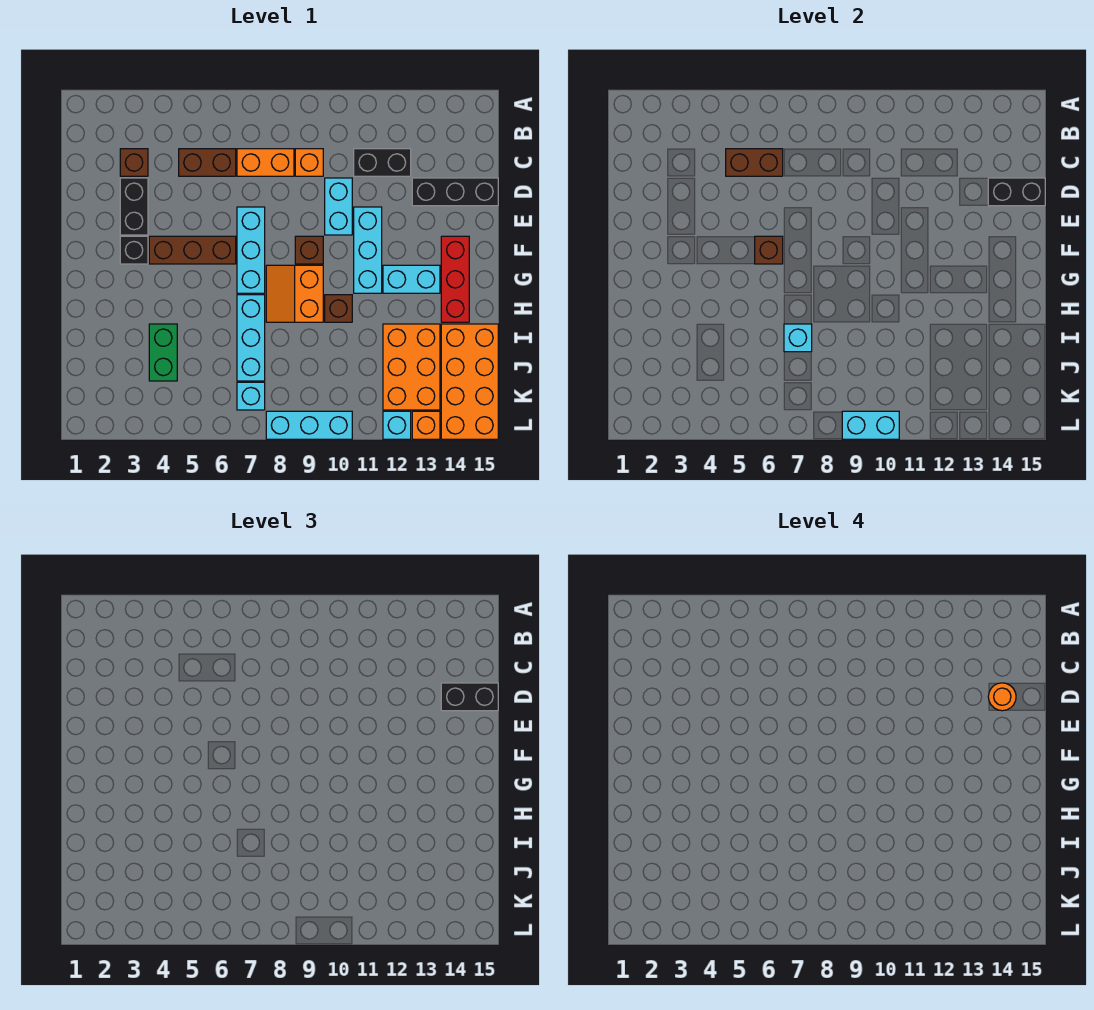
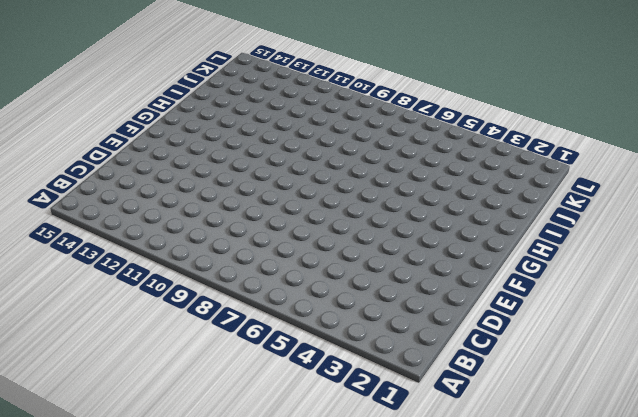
none -> brown brick C3 level 1
none -> brown brick C5:C6 level 1
none -> orange brick C7:C8 level 1
none -> orange brick C9 level 1

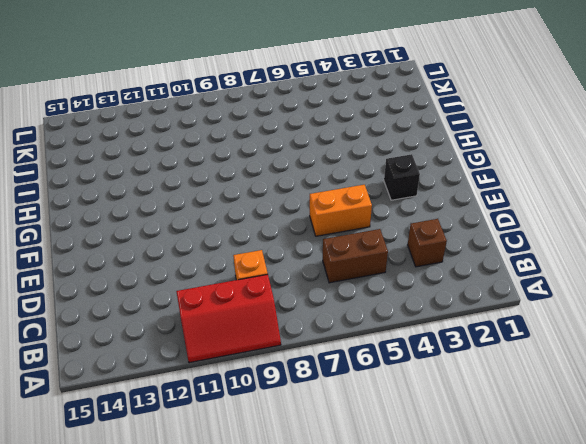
red slope A9:B11 level 1 top B -> none
orange brick E5:E6 level 1 -> orange brick C7:C8 level 1
none -> black brick C11:C12 level 1
none -> black brick D3:E3 level 1
none -> cyan brick D10:E10 level 1
none -> black brick D13:D15 level 1

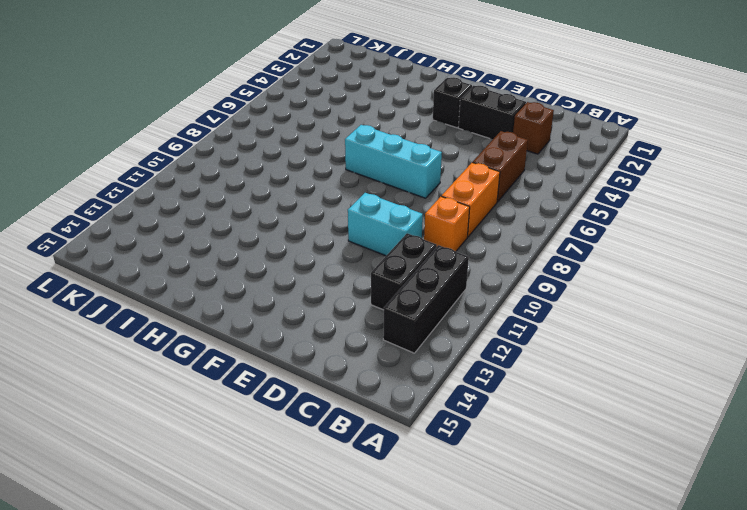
black brick B11:B13 level 1 -> black brick D13:D15 level 1
none -> cyan brick E11:G11 level 1
none -> brown brick F4:F6 level 1
none -> brown brick F9 level 1
none -> red brick F14:H14 level 1

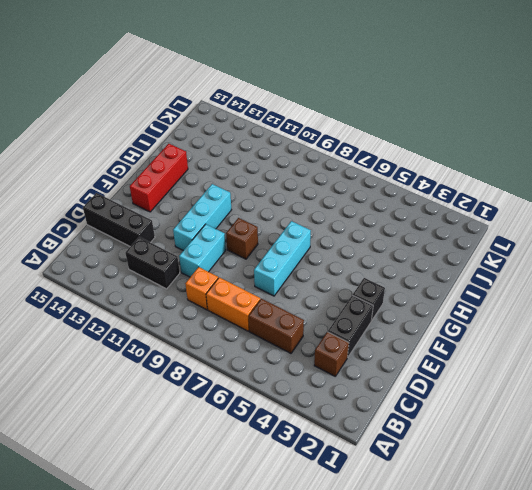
none -> brown brick F4:F6 level 1
none -> orange slope G8:H9 level 1 top 9
none -> cyan brick G12:G13 level 1
none -> cyan brick H7:J7 level 1

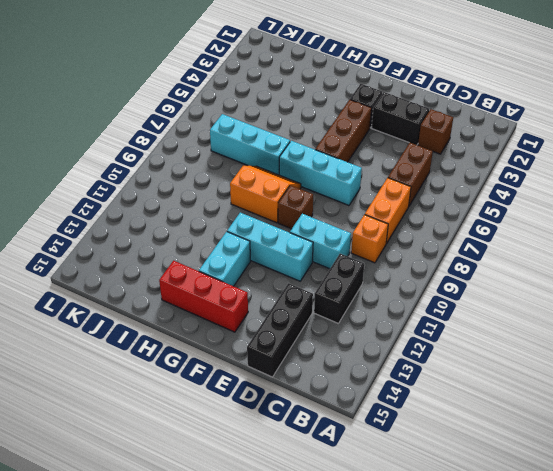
none -> brown brick H10 level 1
none -> green brick I4:J4 level 1
none -> orange brick I12:K13 level 1
none -> orange brick I14:L15 level 1

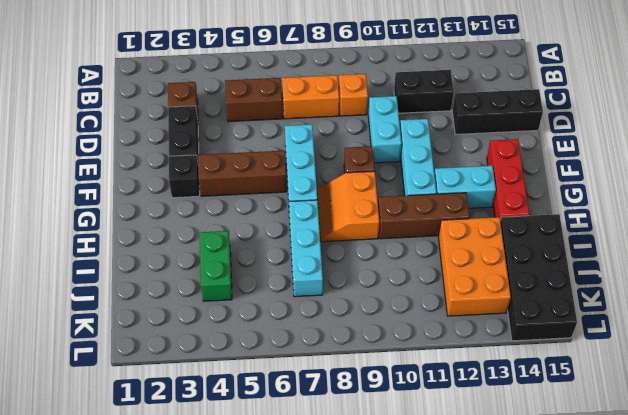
brown brick H10:H12 level 1 -> brown brick H10 level 1
black brick I14:L15 level 1 -> orange brick I14:L15 level 1
none -> cyan brick K7 level 1
none -> cyan brick L8:L10 level 1
none -> cyan brick L12 level 1
none -> orange brick L13 level 1

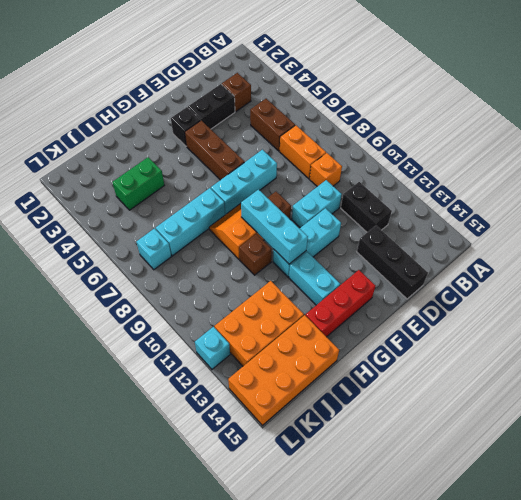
cyan brick G9:G11 level 2 -> cyan brick L8:L10 level 1
none -> orange brick L13 level 1
none -> brown brick C5:C6 level 2
none -> black brick D14:D15 level 2
none -> brown brick F6 level 2

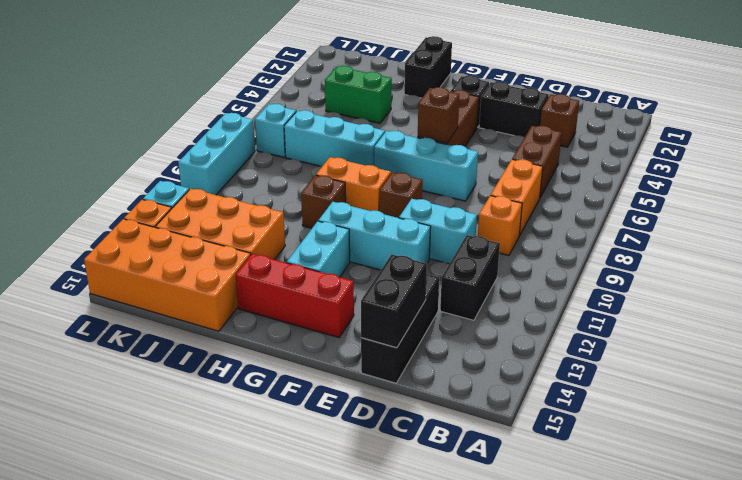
black brick H1:H2 level 1 -> black brick D14:D15 level 3
none -> brown brick C5:C6 level 2
none -> cyan brick I7 level 2
none -> cyan brick L9:L10 level 2
none -> orange round brick D14 level 4

